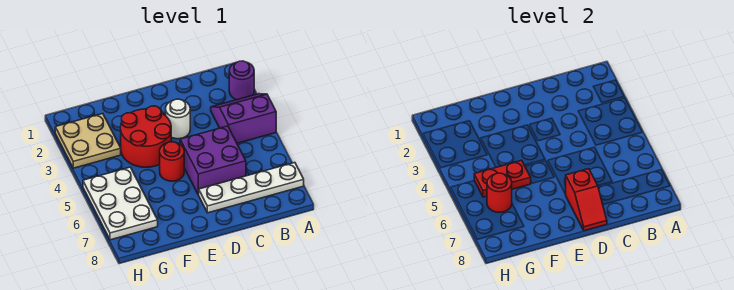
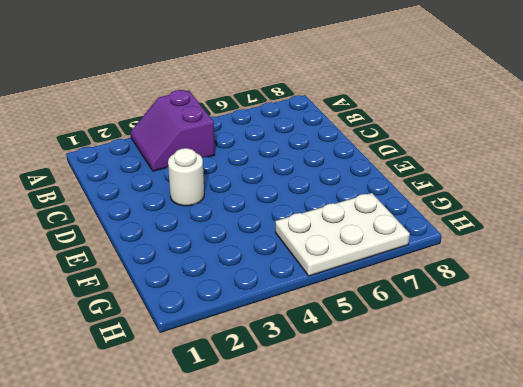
none -> purple round brick A2 level 1
none -> white plate A7:D7 level 1
none -> purple brick C5:D6 level 1

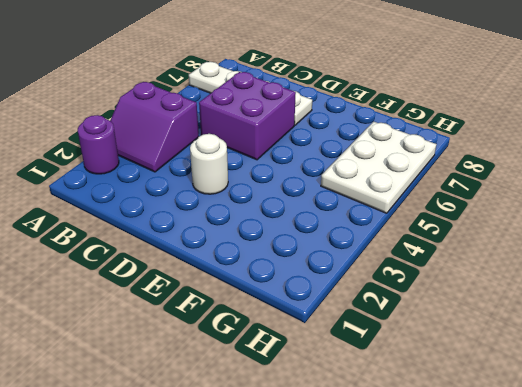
none -> red round brick E3:F4 level 1
none -> red round brick E5 level 1
none -> tan plate G2:H3 level 1

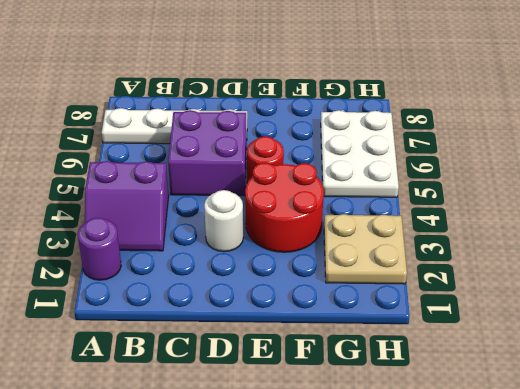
none -> red slope D7:D8 level 2 top 7
none -> red plate F5:G5 level 2
none -> red round brick G6 level 2

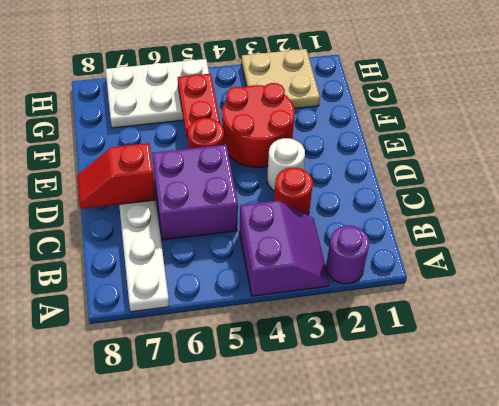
red round brick C3 level 1 -> red round brick G6 level 2

